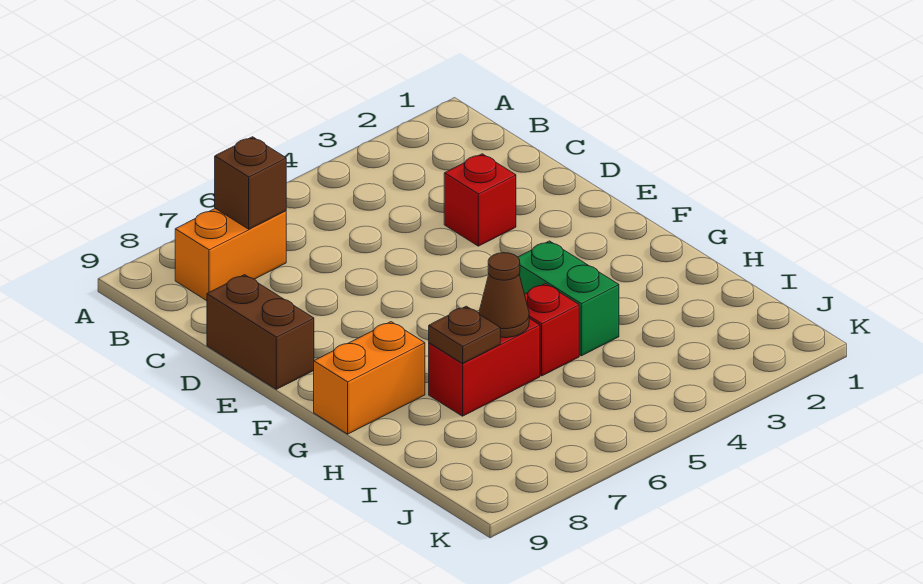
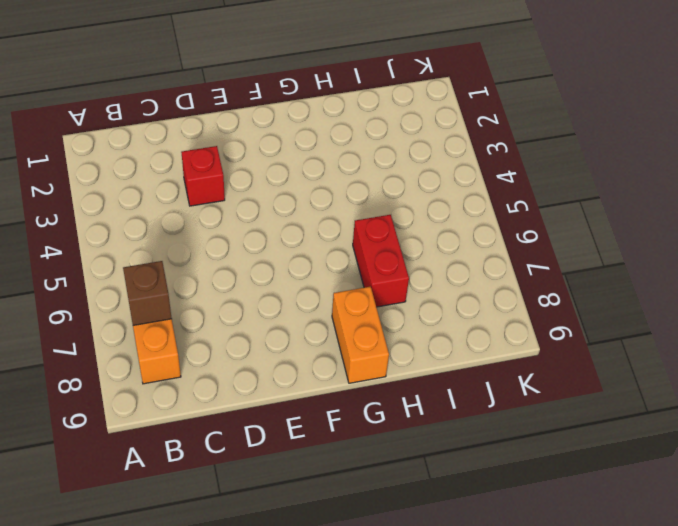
none -> brown brick D9:E9 level 1
none -> green brick G4:H4 level 1

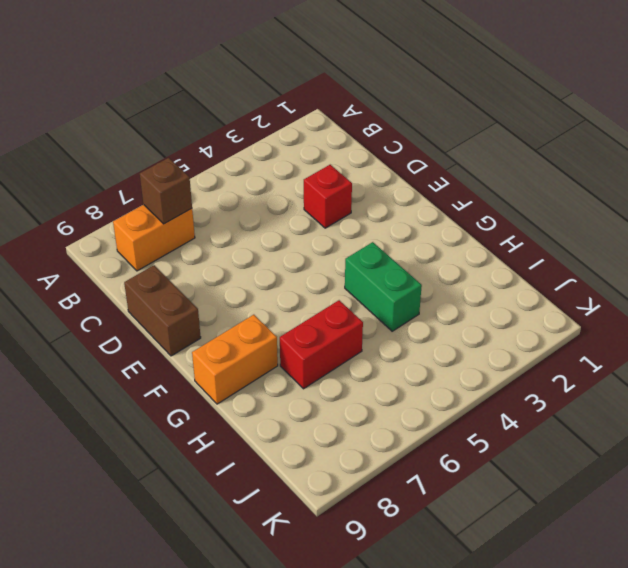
none -> red brick H5 level 1
none -> brown cone H6 level 2

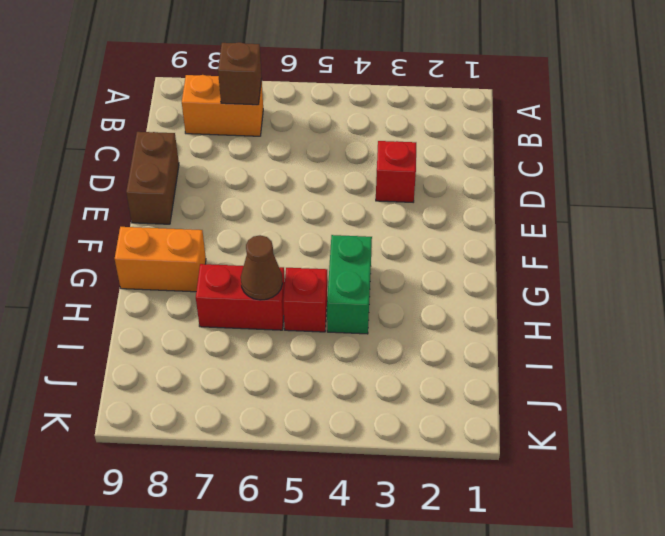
none -> brown plate H7 level 2

